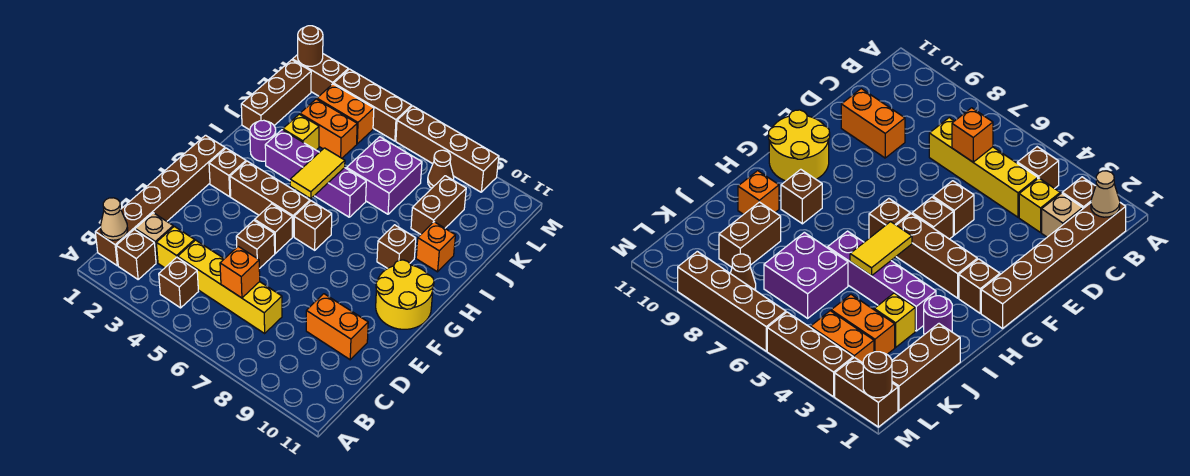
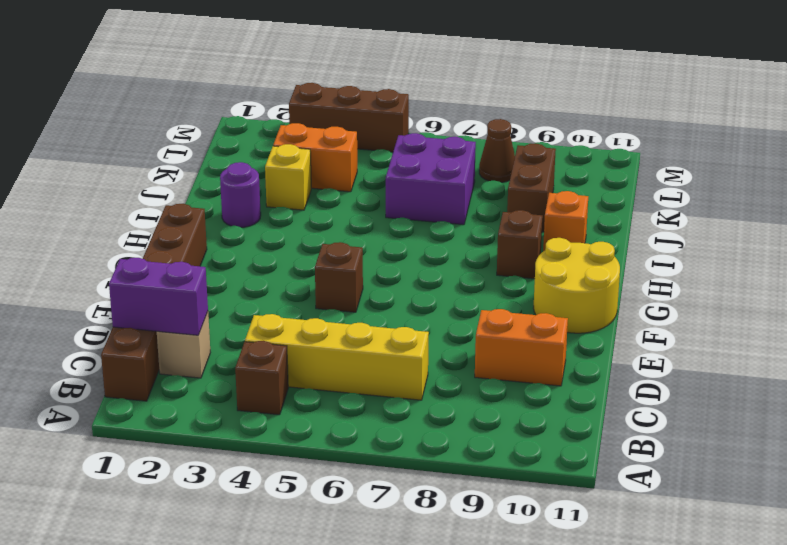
purple brick C1:C2 level 2 -> none
none -> brown brick B2 level 1
none -> yellow brick C3 level 1
none -> brown brick E5 level 1
none -> brown brick G2 level 1

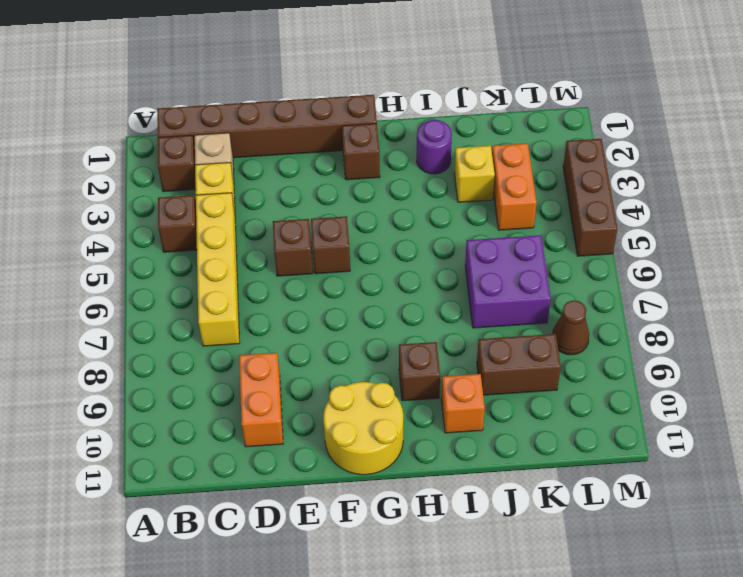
none -> brown brick G3:G5 level 1
none -> brown brick G6 level 1
none -> purple brick I3:I6 level 1
none -> brown brick J1:L1 level 1

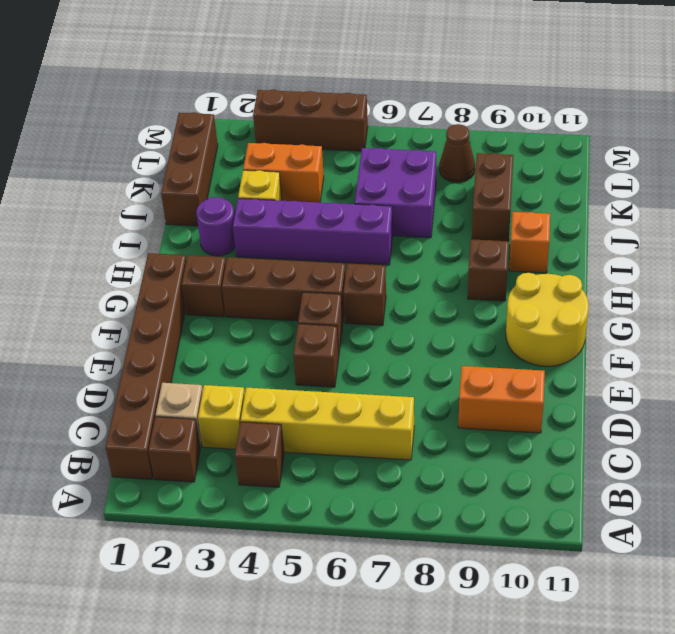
none -> orange brick L3:L4 level 1
none -> brown brick M1:M2 level 1
none -> brown brick M6:M9 level 1
none -> tan cone B1 level 2

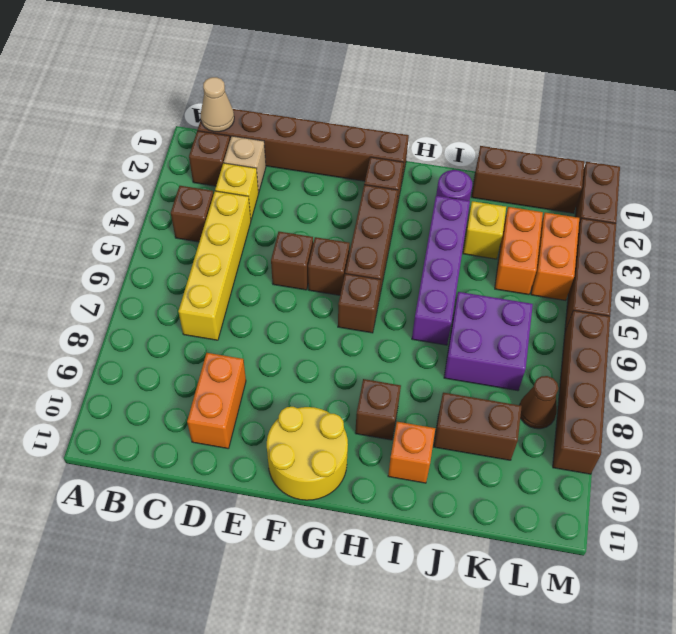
none -> orange brick C6 level 2
none -> yellow tile H5:I5 level 2
none -> brown round brick M1 level 2

